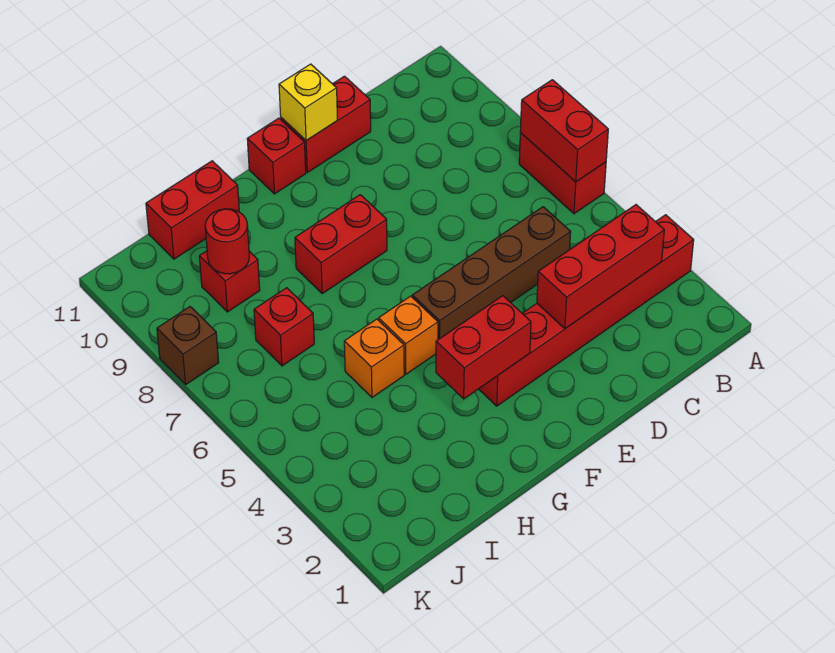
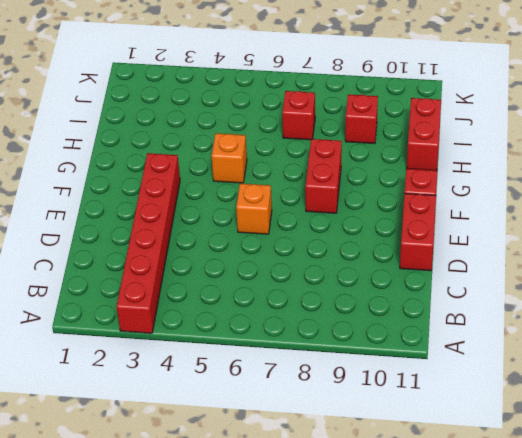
orange brick E6 level 1 -> orange brick H5 level 1
none -> red brick A6:A7 level 1
none -> brown brick C5:F5 level 1
none -> brown brick K8 level 1

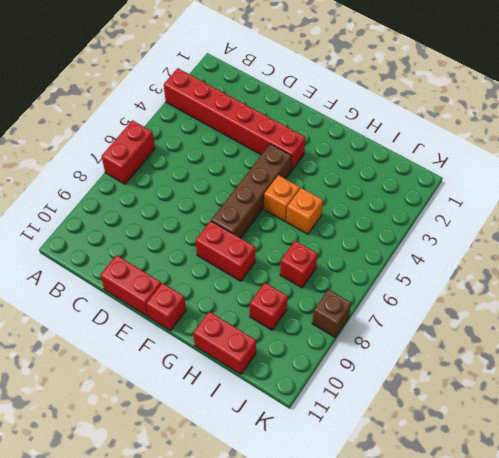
brown brick F4:F7 level 1 -> brown brick C5:F5 level 1
none -> red brick A6:A7 level 2
none -> red brick B3:D3 level 2
none -> yellow brick E11 level 2

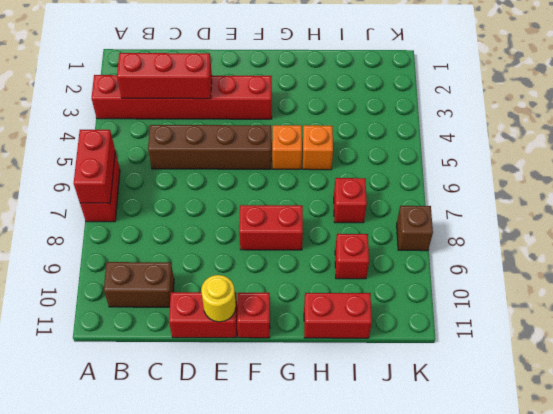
brown brick B10:C10 level 1 -> none
yellow round brick E11 level 2 -> yellow brick E11 level 2
none -> red brick F3:G3 level 2
none -> red round brick I9 level 2

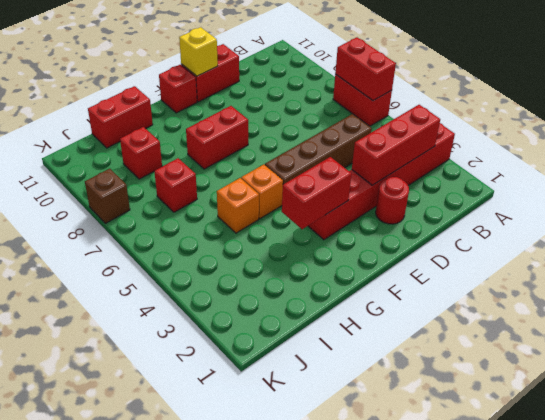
red round brick D2 level 1 -> red round brick I9 level 2

